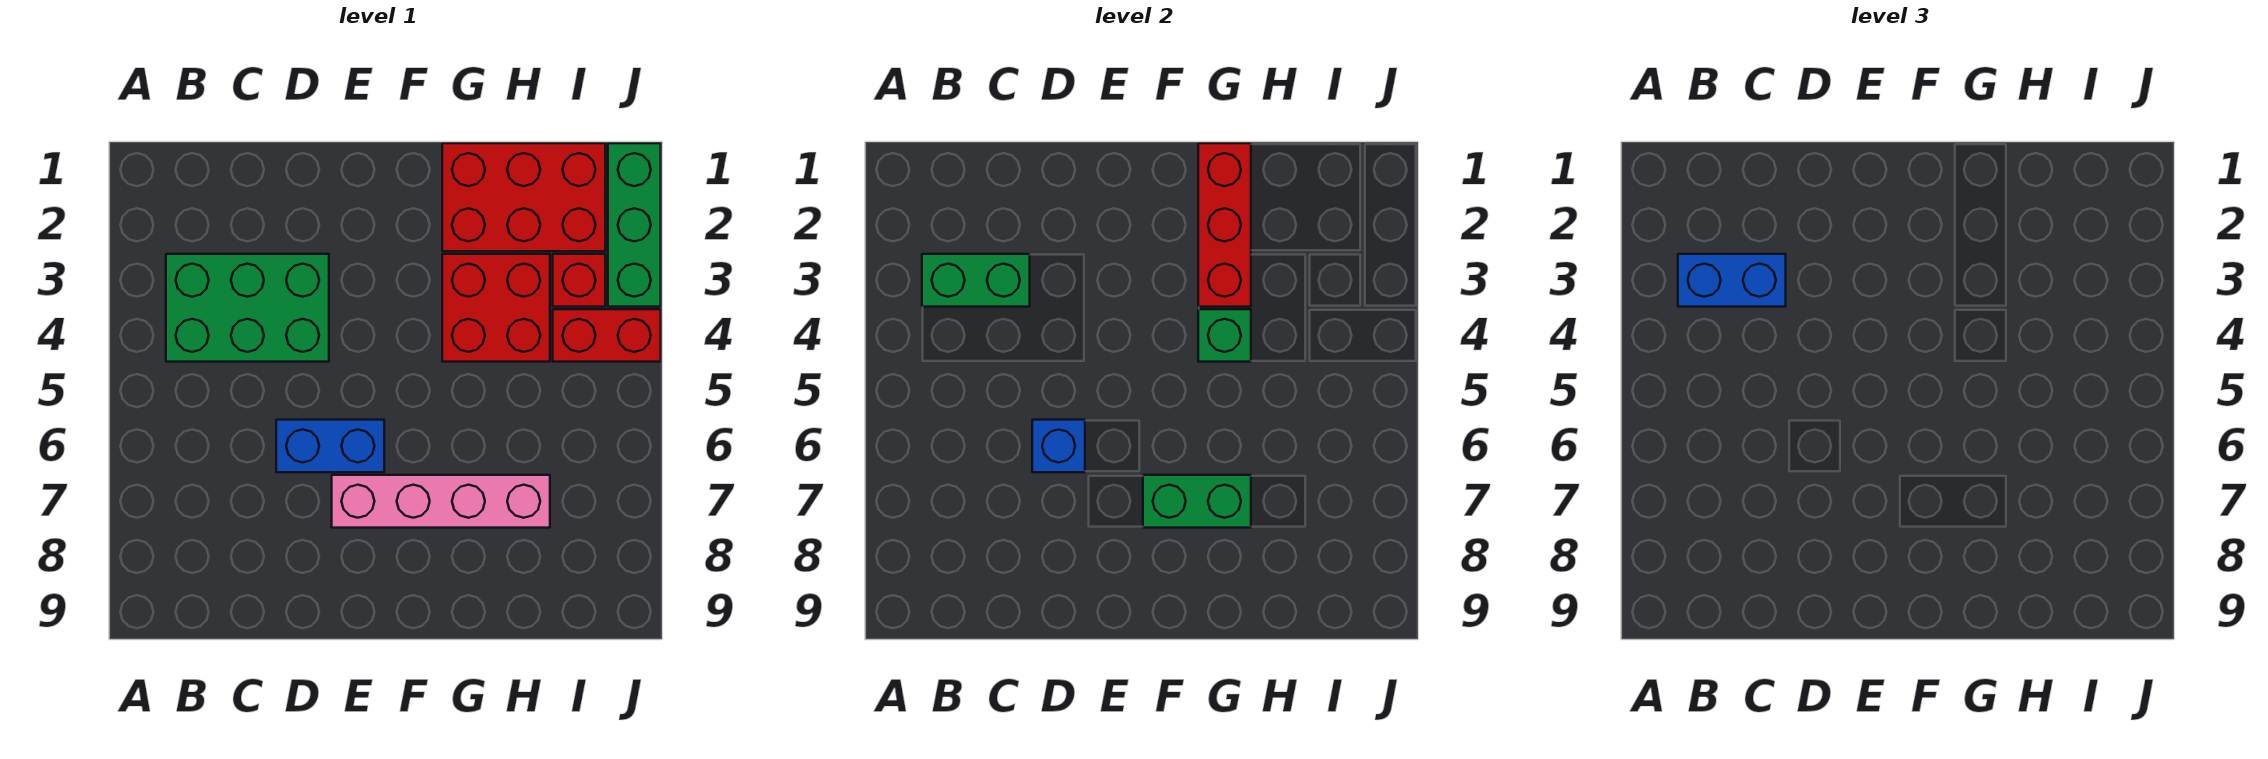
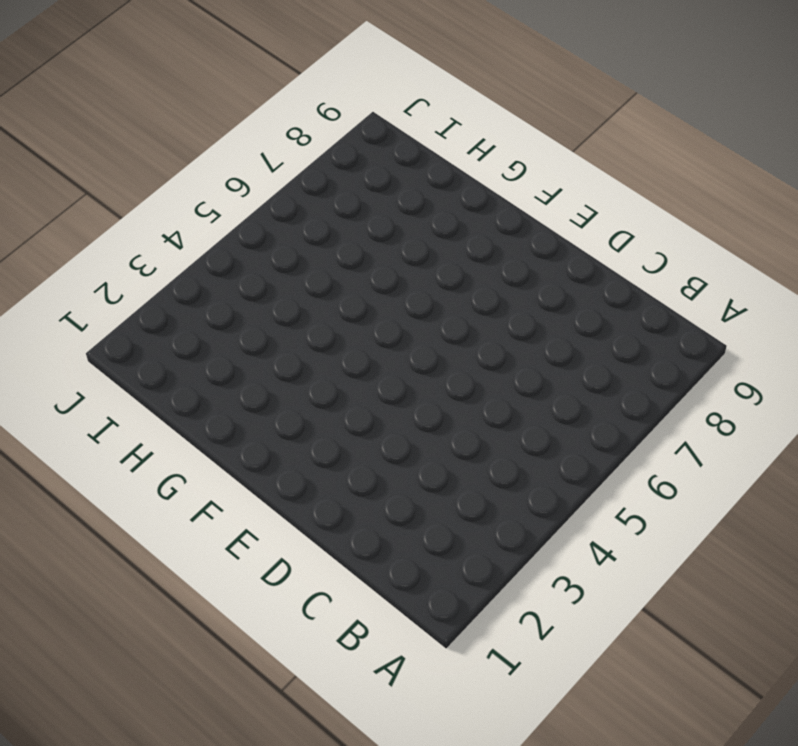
none -> green brick B3:D4 level 1
none -> blue brick D6:E6 level 1
none -> pink brick E7:H7 level 1

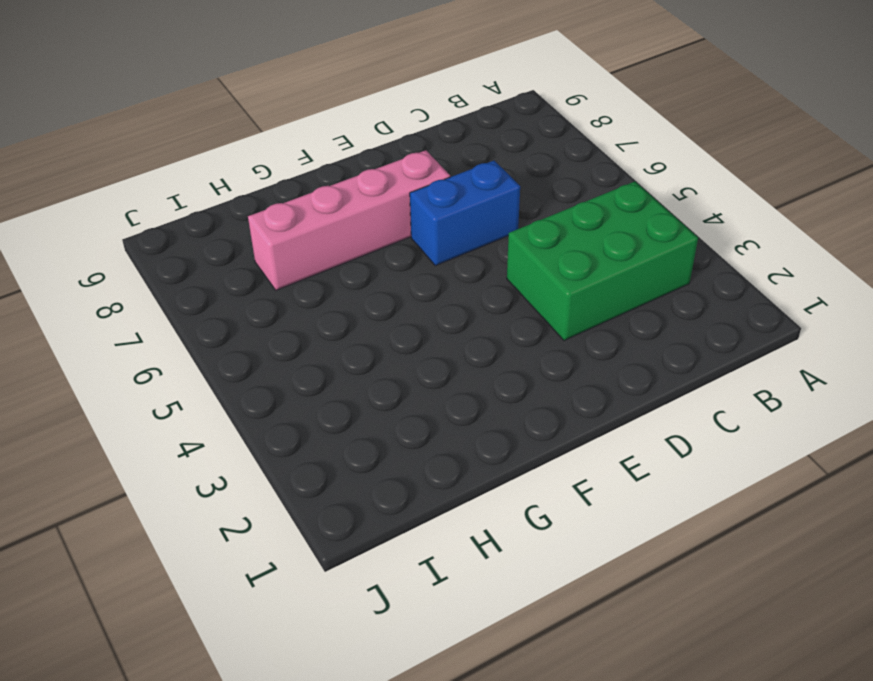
none -> red brick G1:I2 level 1
none -> red brick G3:H4 level 1
none -> red brick I3 level 1

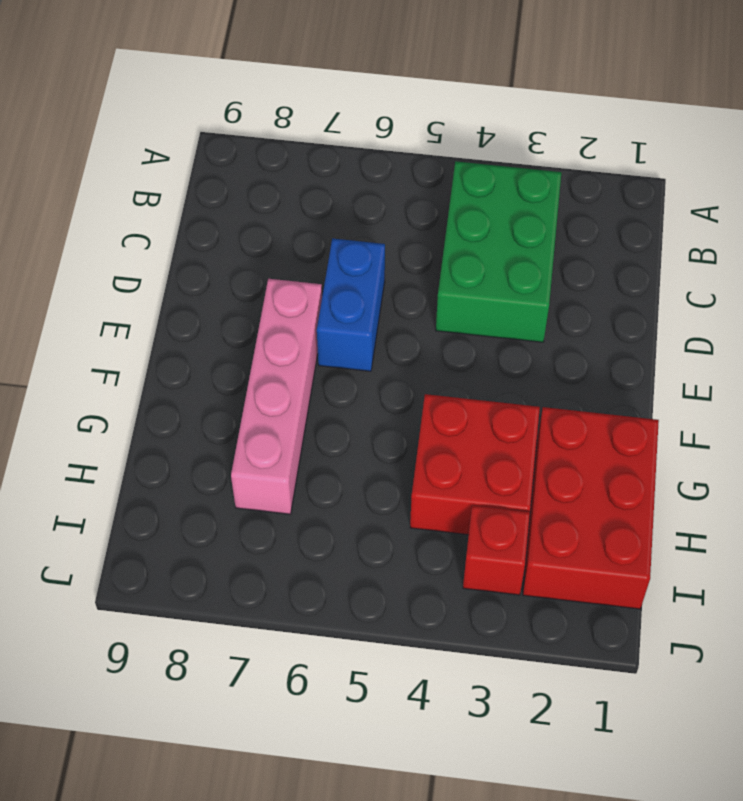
none -> red brick I4:J4 level 1
none -> green brick J1:J3 level 1
none -> green brick B3:C3 level 2

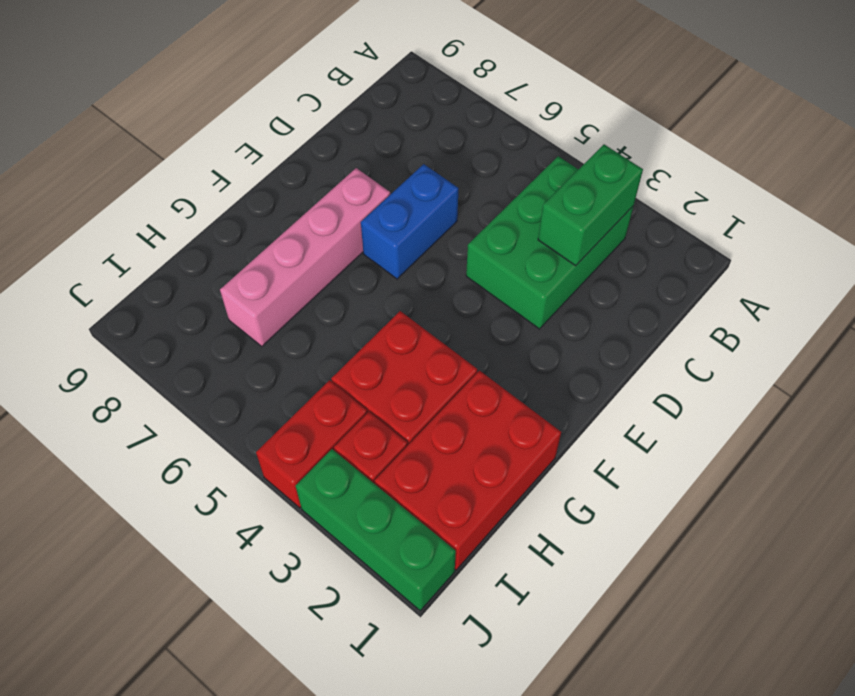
none -> blue brick D6 level 2
none -> green brick F7:G7 level 2
none -> red brick G1:G3 level 2

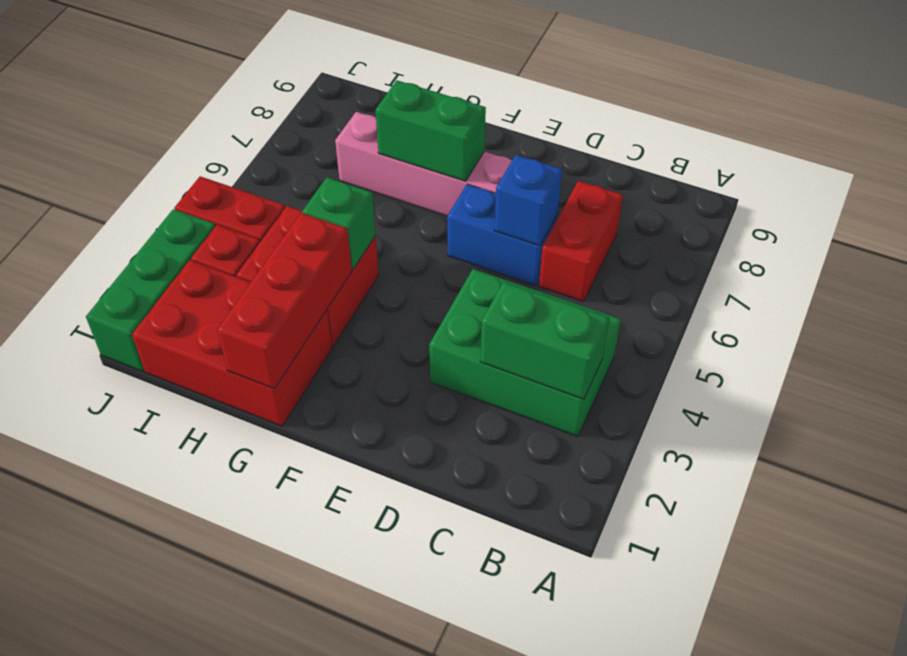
red brick C6:C7 level 1 -> none
none -> blue brick B3:C3 level 3

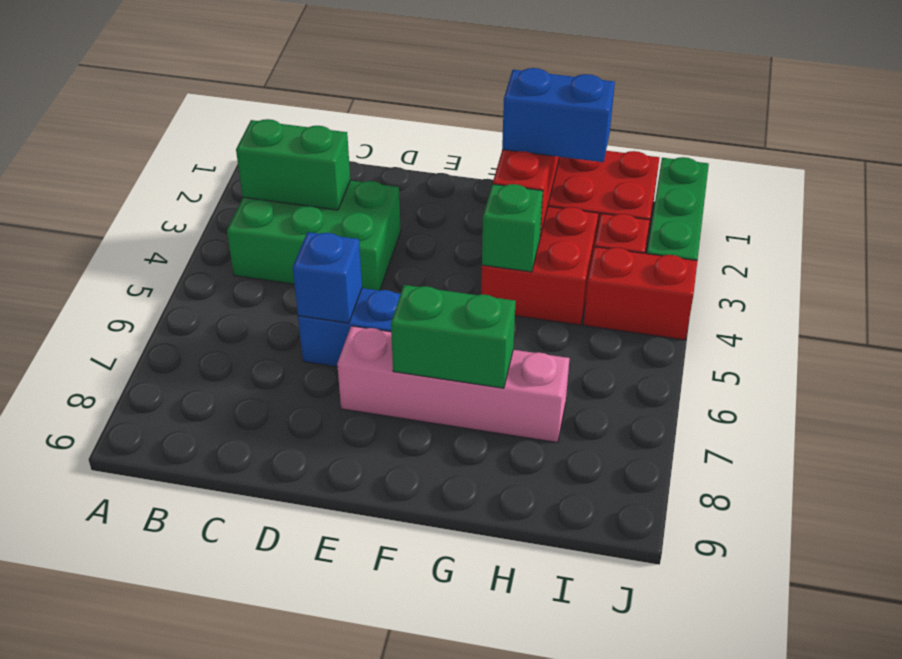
blue brick G2:H2 level 3 -> blue brick B3:C3 level 3

